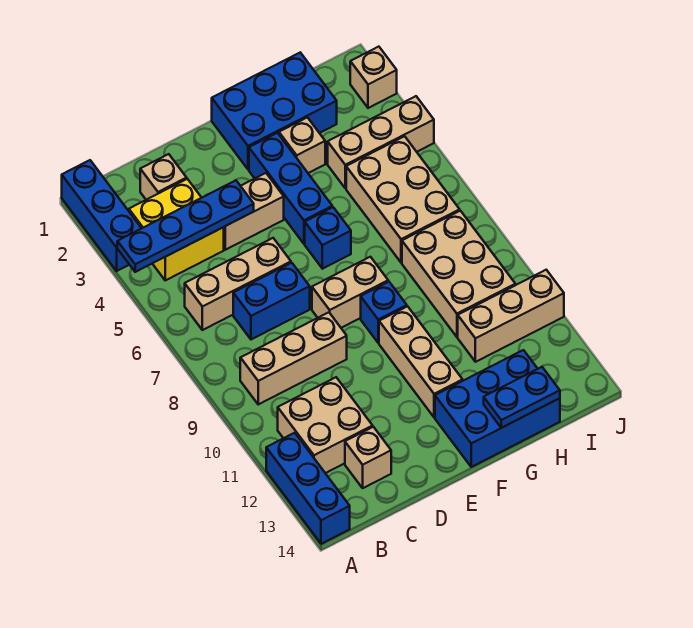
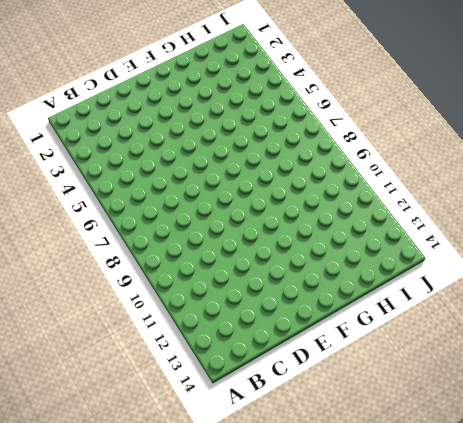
none -> blue brick A1:A3 level 1
none -> blue brick A12:A14 level 1
none -> yellow brick B3:C4 level 1

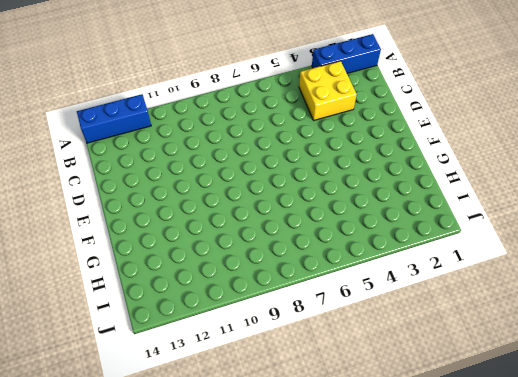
none -> tan brick B6:D6 level 1
none -> tan brick B9:D9 level 1
none -> tan brick B11:C12 level 1

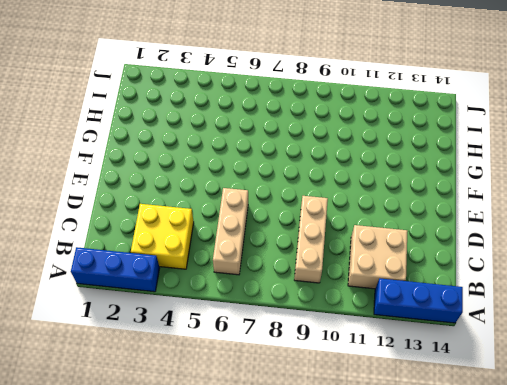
none -> tan brick C2 level 1
none -> blue brick C7:D7 level 1
none -> tan brick C13 level 1

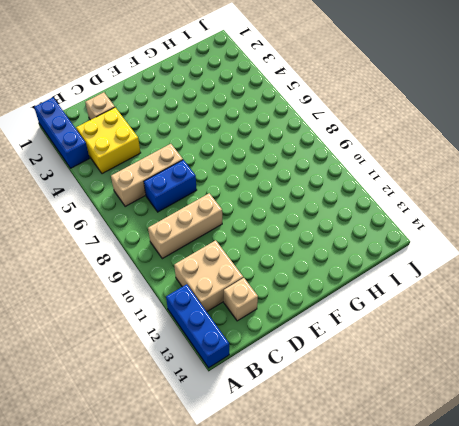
none -> tan brick D4:E4 level 1
none -> tan brick E8:F8 level 1
none -> blue brick F1:H2 level 1

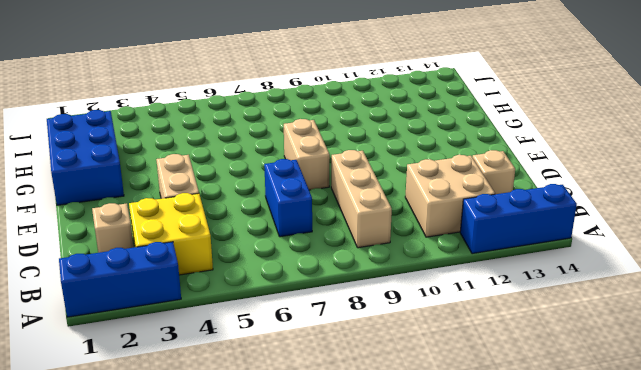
none -> tan brick B6:D6 level 1
none -> blue brick F3:F5 level 1
none -> blue brick F6 level 1

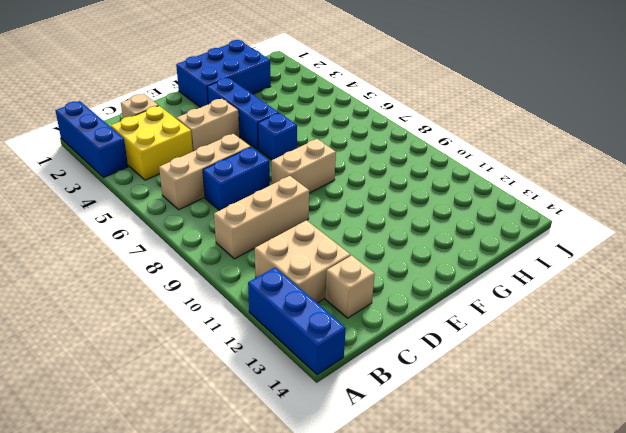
none -> blue brick F9 level 1
none -> tan brick F10:F12 level 1
none -> blue brick F13:H14 level 1

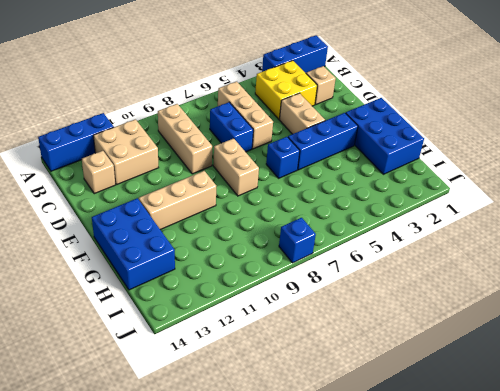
blue brick J8 level 1 -> blue brick F9 level 1
none -> tan brick G3 level 1
none -> tan brick H4:J4 level 1
none -> tan brick H5:I7 level 1

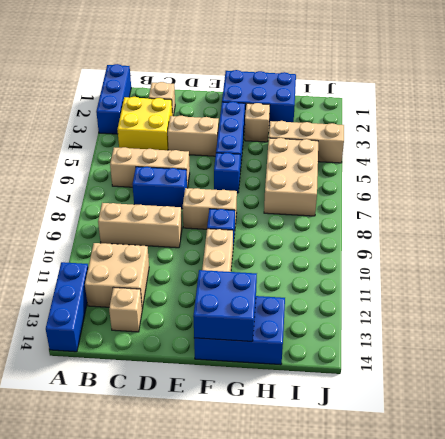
blue brick F13:G14 level 2 -> blue plate G14:H14 level 2
none -> tan brick H8:I10 level 1
none -> tan brick H11:J11 level 1
none -> tan brick J2 level 1

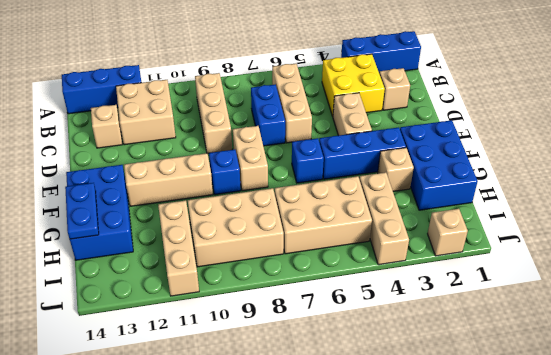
none -> blue plate A4:D4 level 2

